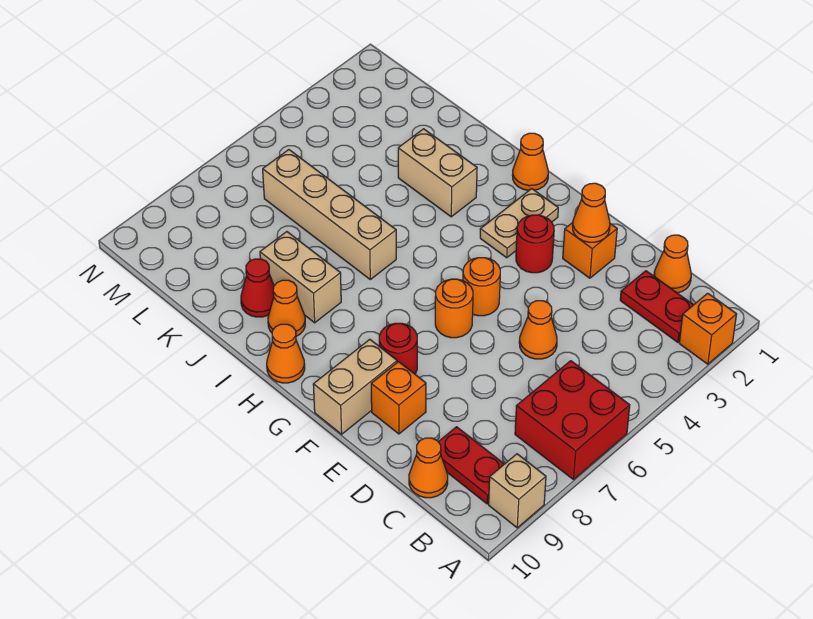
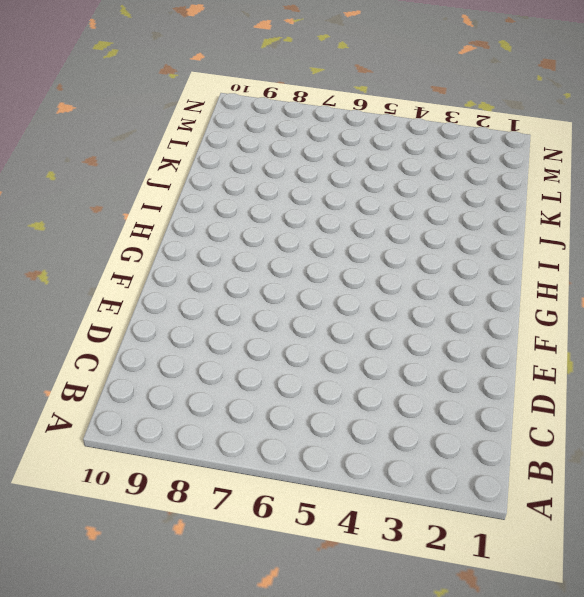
none -> orange brick A2 level 1
none -> red brick A6:B7 level 1
none -> tan brick A9 level 1

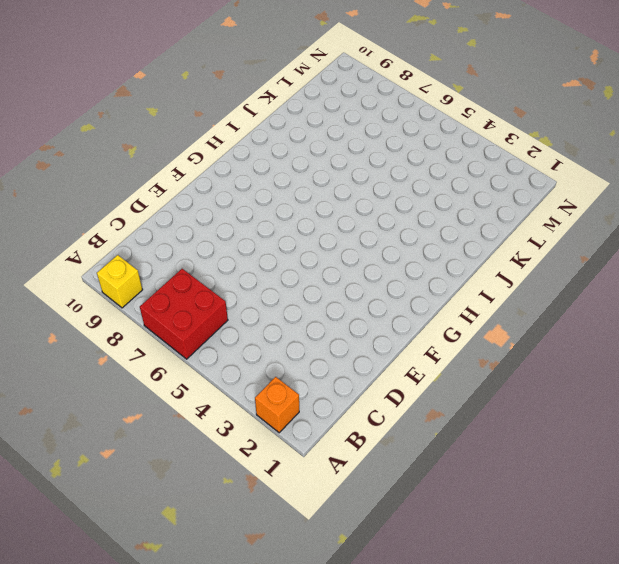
yellow brick A9 level 1 -> tan brick A9 level 1
none -> red plate B2:C2 level 1
none -> red plate B9:C9 level 1
none -> orange cone C1 level 1

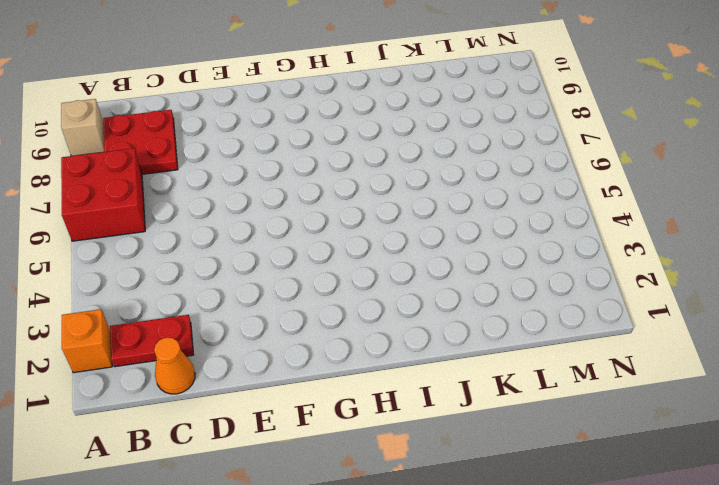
red plate B8:C9 level 1 -> red plate B9:C9 level 1
none -> orange cone C10 level 1
none -> orange cone D5 level 1
none -> orange brick E2 level 1

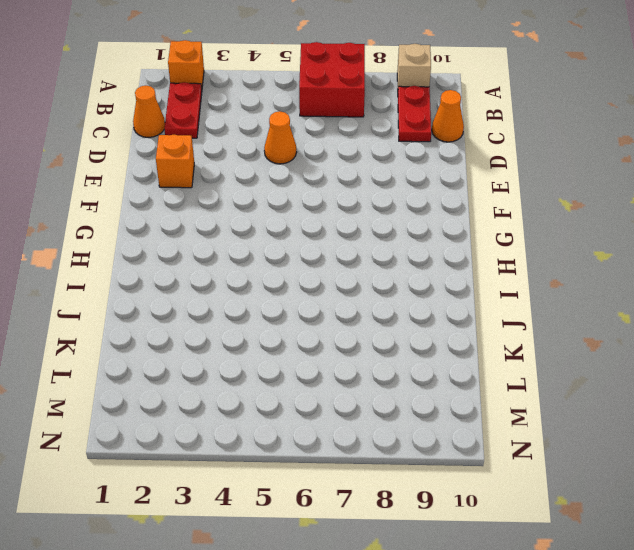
none -> orange brick E9 level 1
none -> red round brick F3 level 1
none -> orange round brick F5 level 1

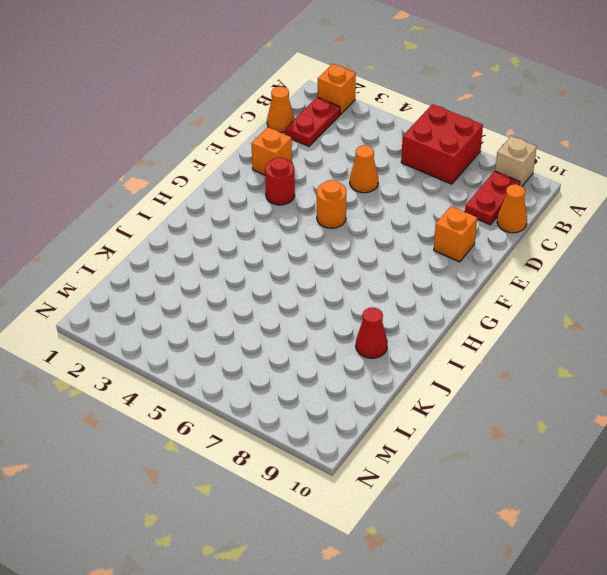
none -> orange round brick F6 level 1
none -> red round brick F8 level 1
none -> tan brick F9:F10 level 1

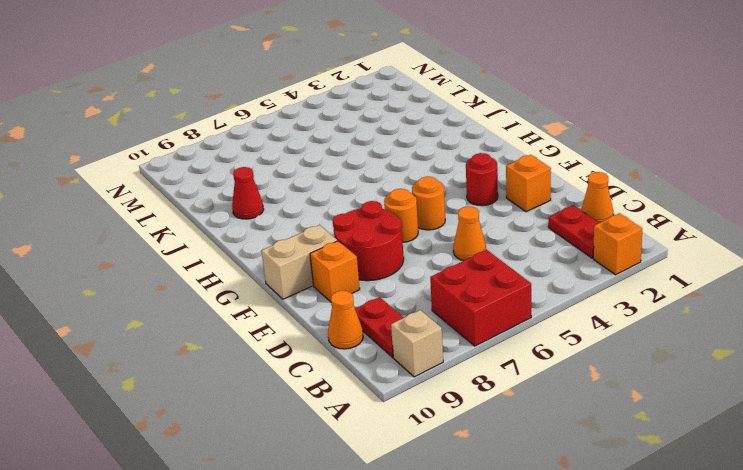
red round brick E7:F8 level 1 -> red round brick F8 level 1
none -> tan plate G2:G3 level 1
none -> orange cone H1 level 1
none -> orange cone H10 level 1

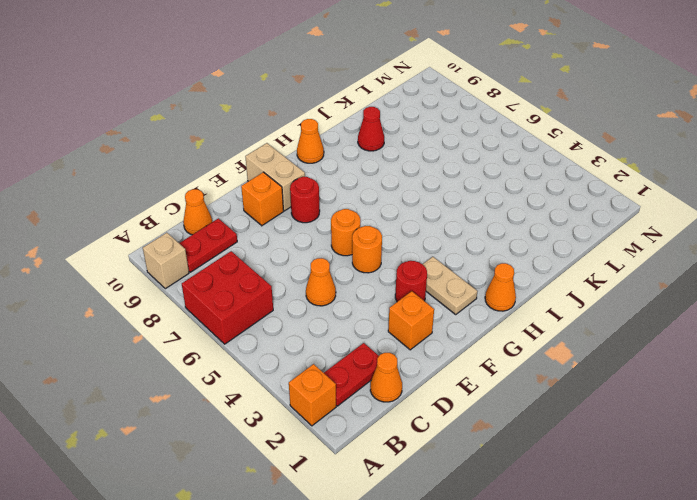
none -> tan brick I3:J3 level 1
none -> tan brick I6:L6 level 1
none -> tan brick I8:J8 level 1

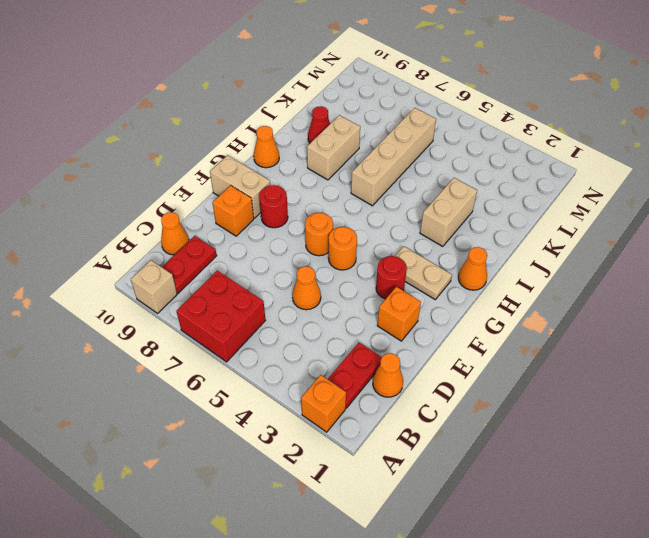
none -> orange cone I9 level 1
none -> orange cone E2 level 2

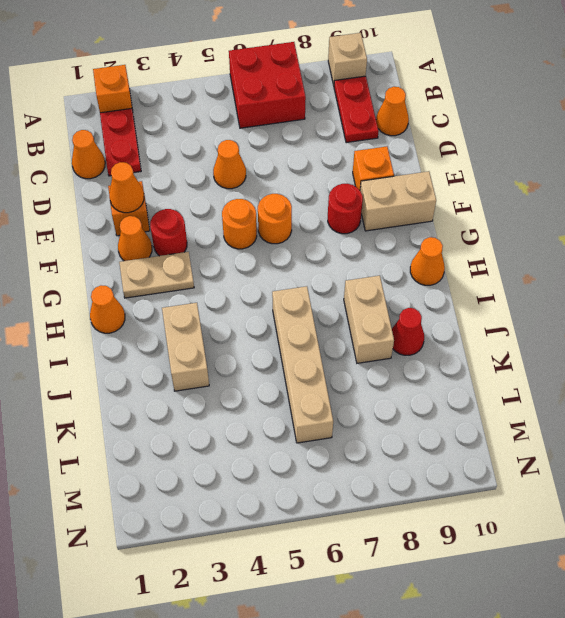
orange cone F2 level 1 -> orange cone I9 level 1

